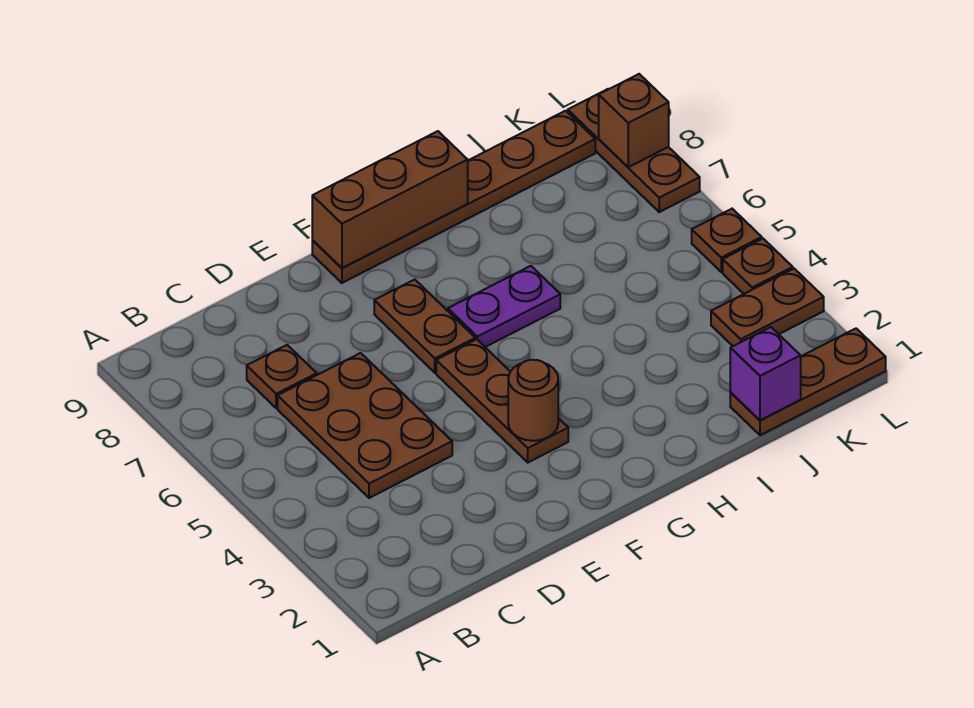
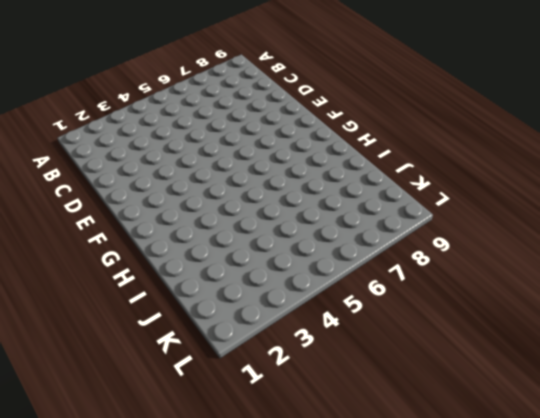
none -> brown plate C4:D6 level 1
none -> brown plate C7 level 1
none -> brown plate F3:F5 level 1

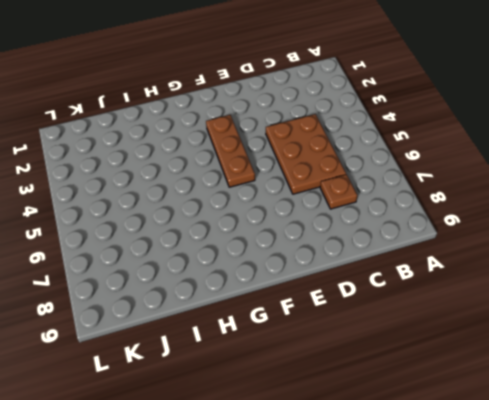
none -> brown plate F6:F7 level 1
none -> brown plate F9:K9 level 1
none -> purple plate G6:H6 level 1

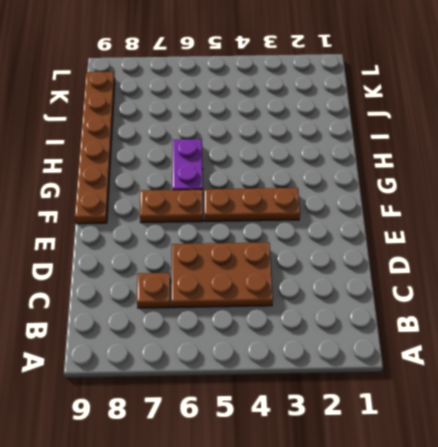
none -> brown plate J1:L1 level 1
none -> brown plate K3:L3 level 1
none -> brown plate L4 level 1

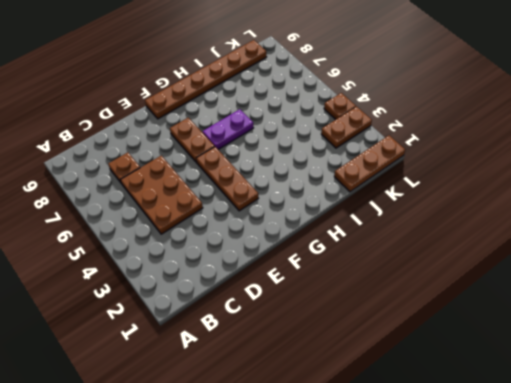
none -> brown plate L5 level 1
none -> brown plate L7:L9 level 1
none -> brown round brick F3 level 2

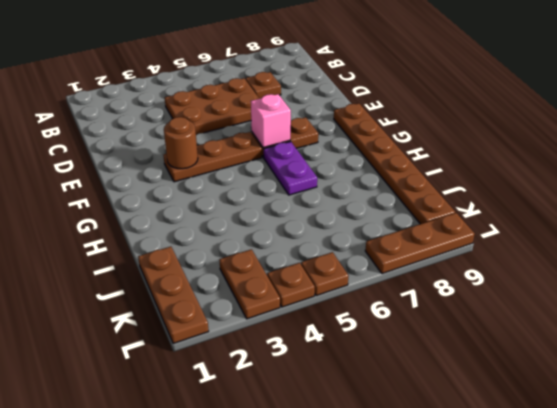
pink brick F6 level 2 -> none
none -> brown brick F9:H9 level 2
none -> purple brick J1 level 2
none -> brown brick L8 level 2

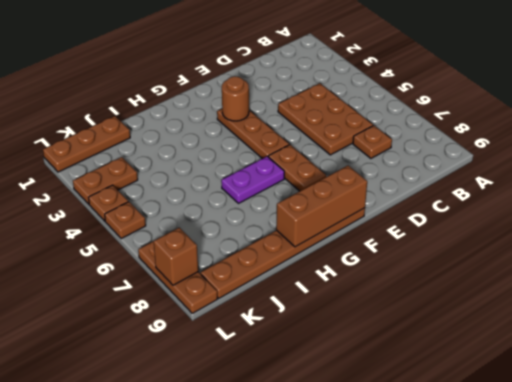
none -> purple brick J1 level 2

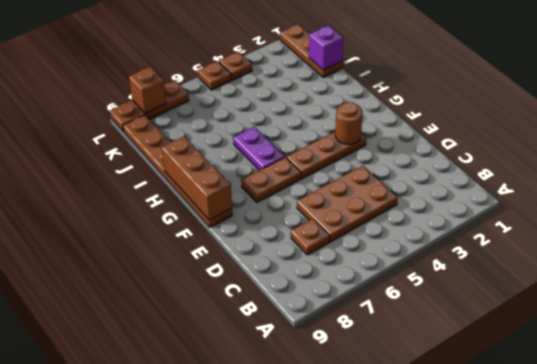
none -> brown plate K3:L3 level 1

